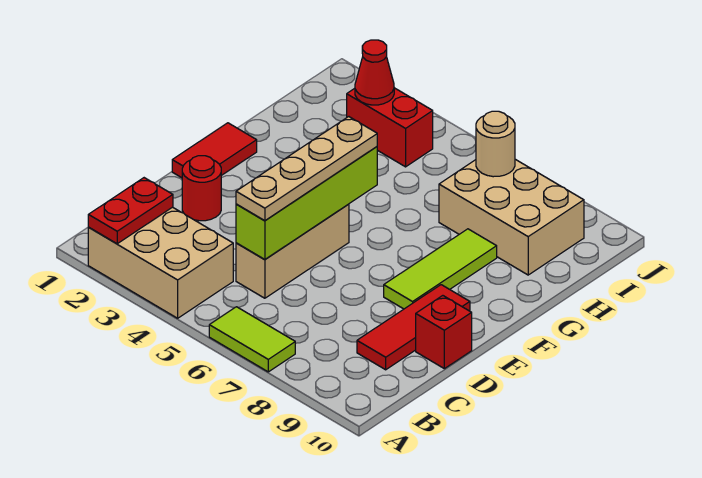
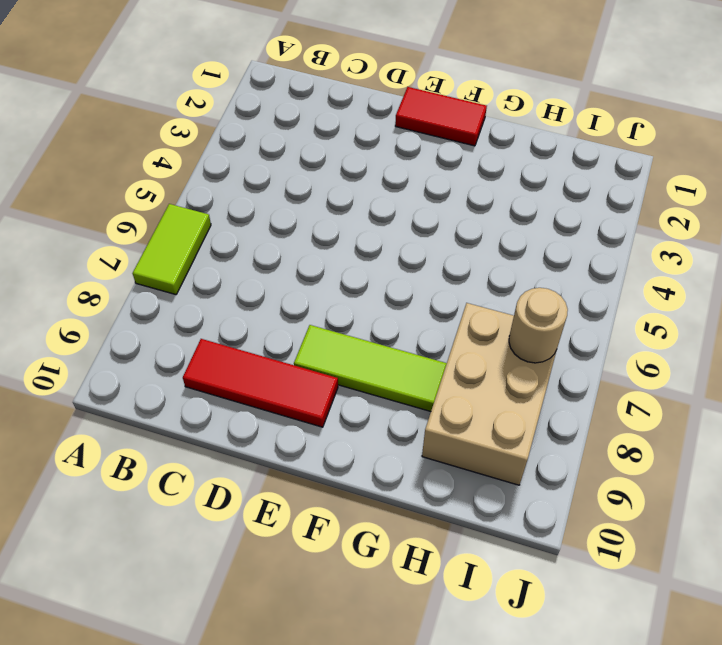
none -> tan brick A2:B4 level 1
none -> tan brick C5:E5 level 1
none -> red round brick D2 level 1

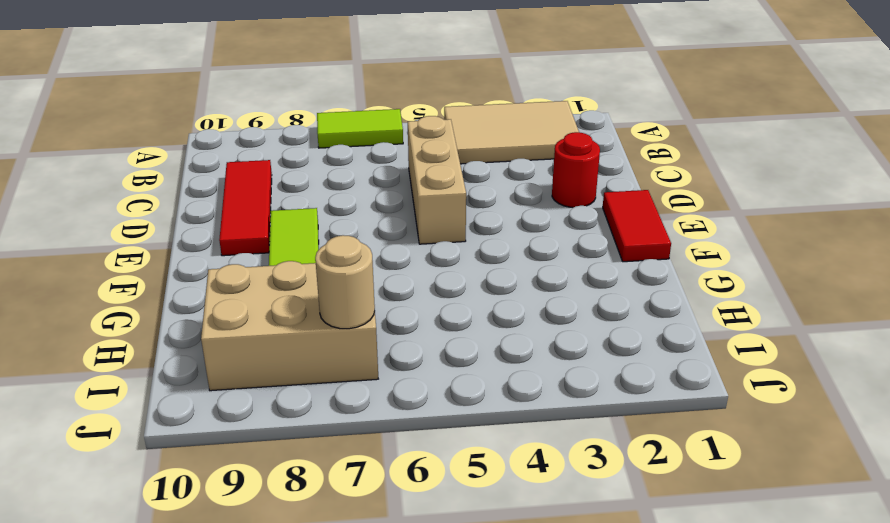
tan tile A2:B4 level 1 -> tan brick A2:B4 level 1
none -> red brick D10 level 1
none -> red brick I3:I4 level 1
none -> red plate A2:B2 level 2

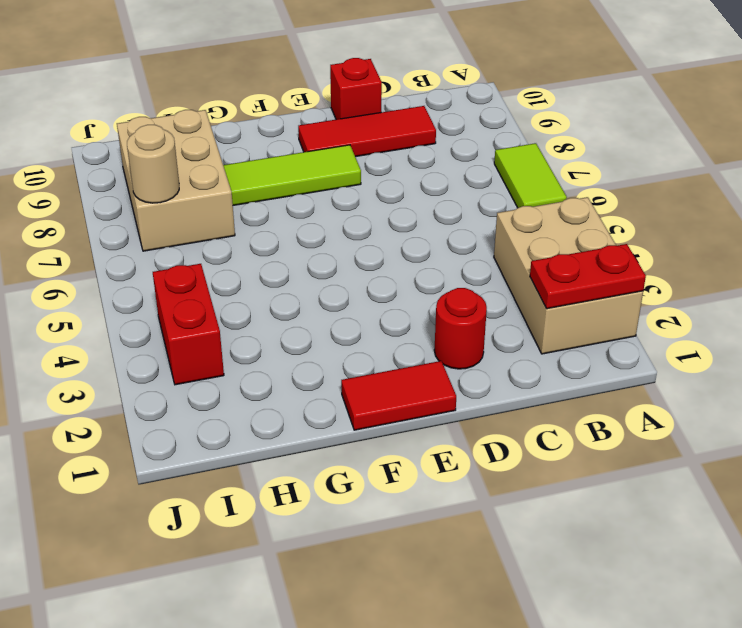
none -> tan brick C5:E5 level 1
none -> lime brick C5:F5 level 2
none -> red cone I3 level 2

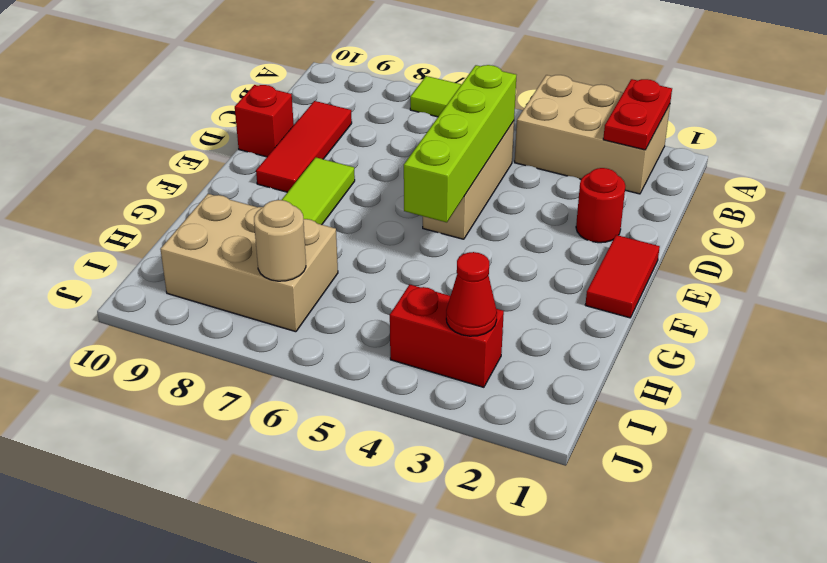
none -> tan plate C5:F5 level 3

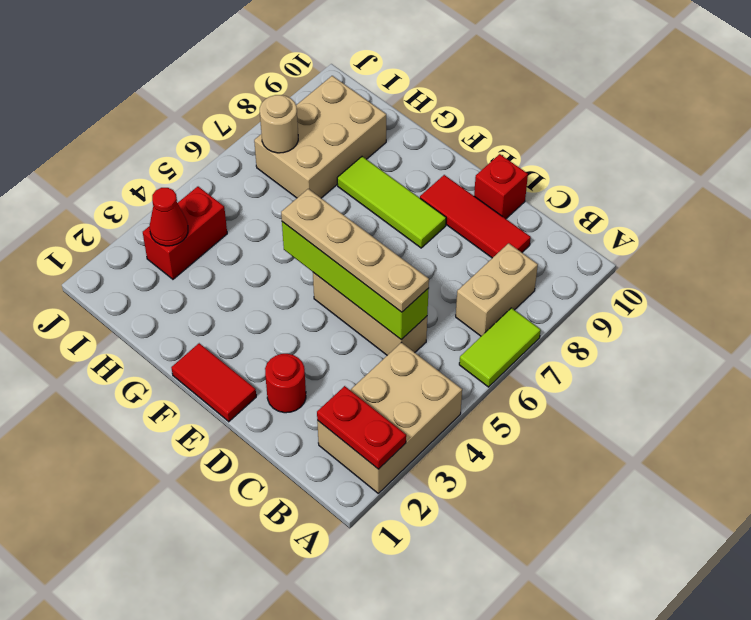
tan brick B7:B8 level 1 -> none

